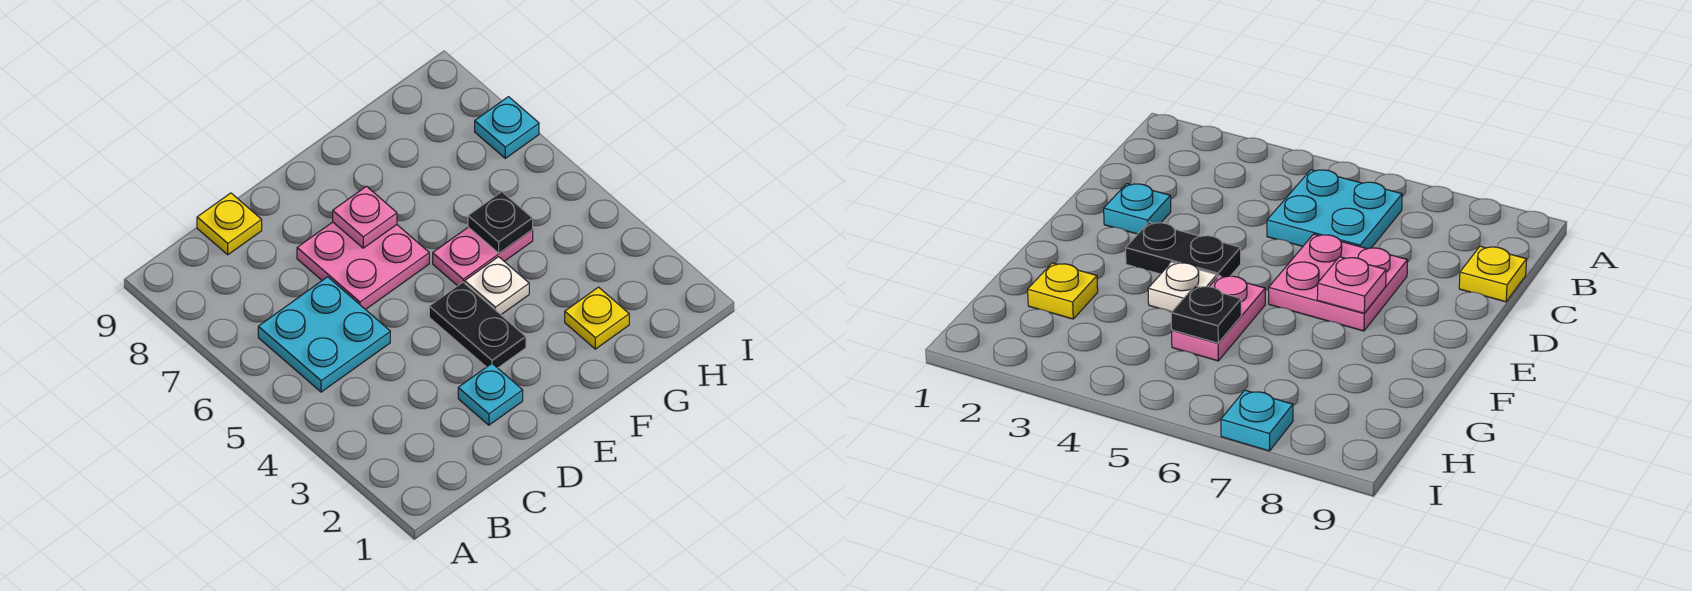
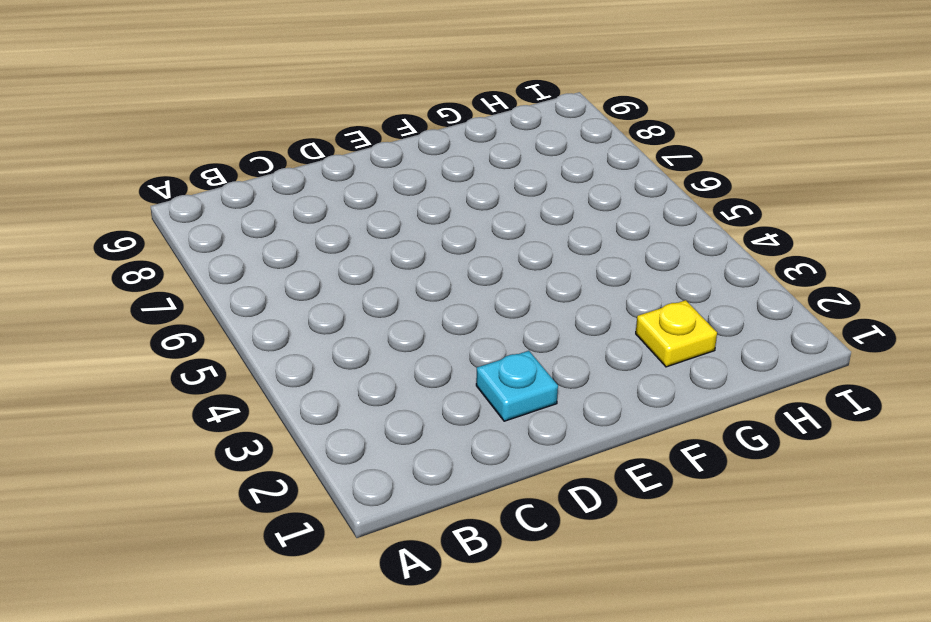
none -> cyan plate B5:C6 level 1
none -> yellow plate C9 level 1

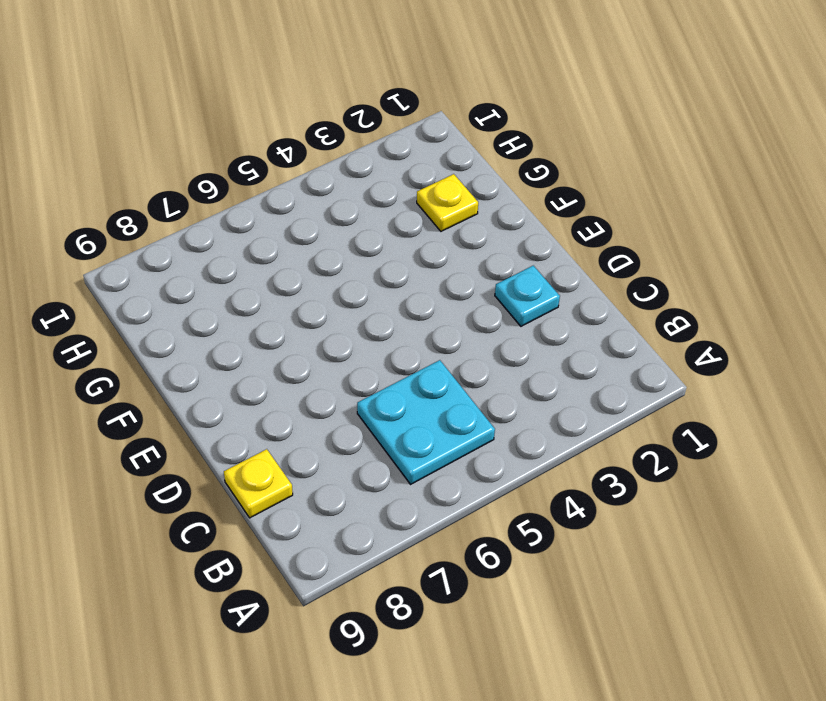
none -> pink plate D6:E7 level 1
none -> black plate E3:E4 level 1

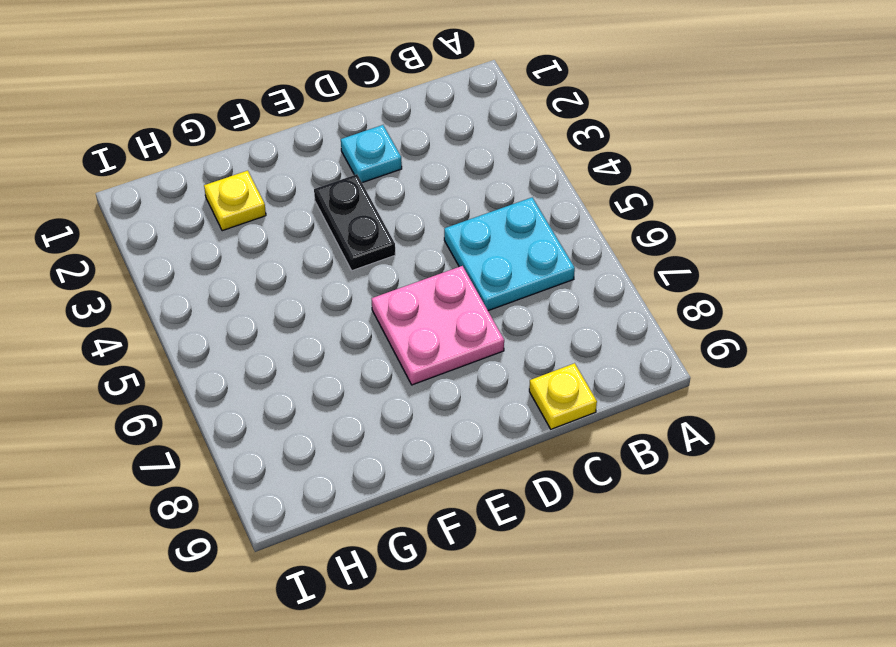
none -> white plate F4 level 1
none -> pink plate F5:G5 level 1

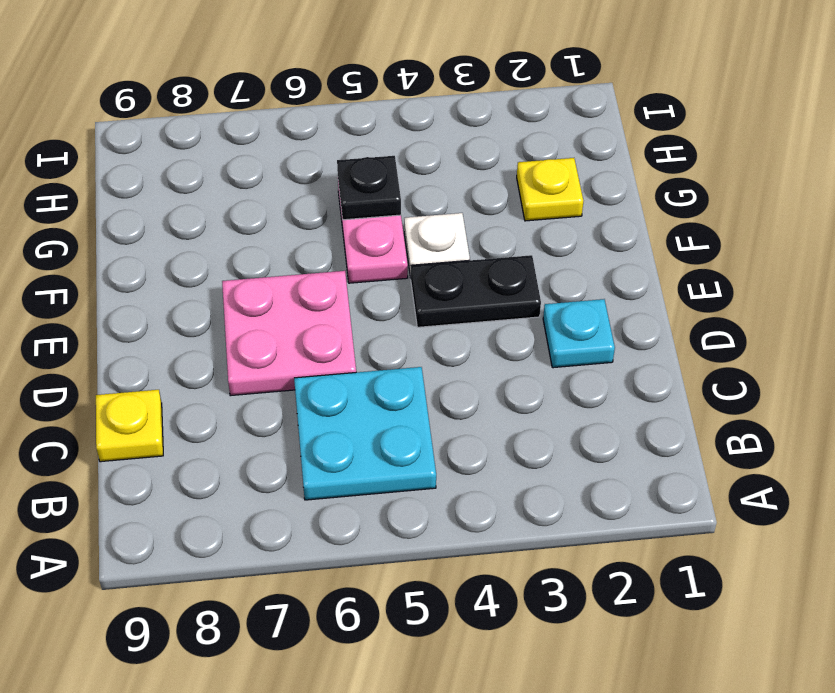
none -> cyan plate I7 level 1
none -> pink plate E7 level 2

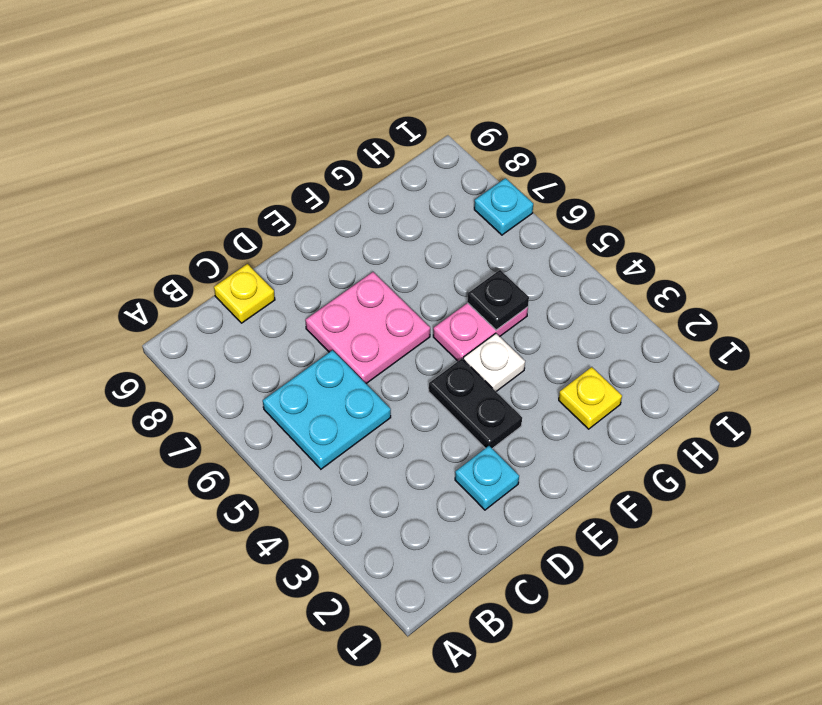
none -> pink plate E7 level 2

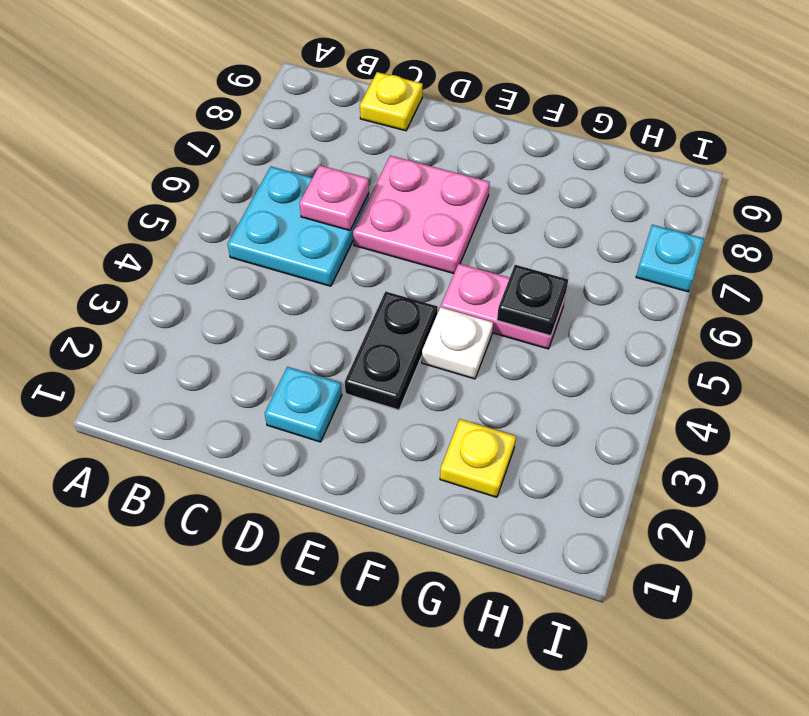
pink plate C6 level 2 -> pink plate E7 level 2

